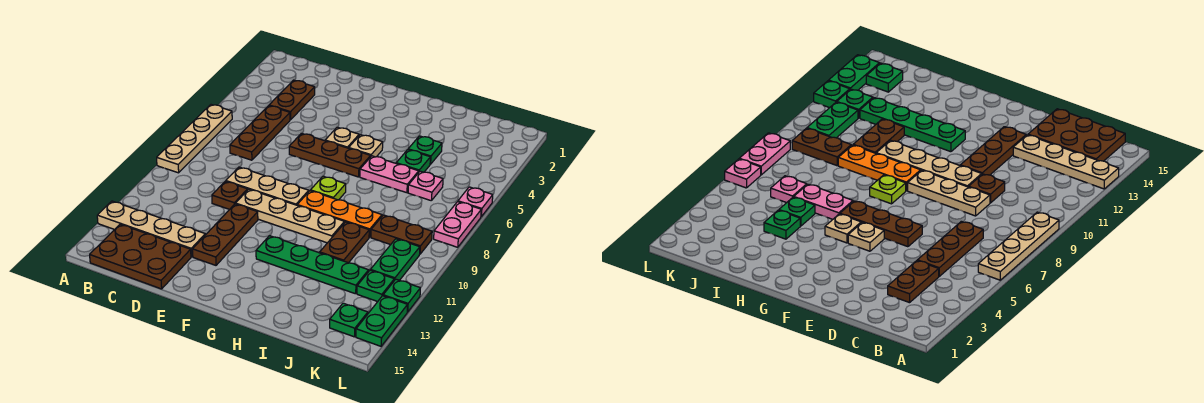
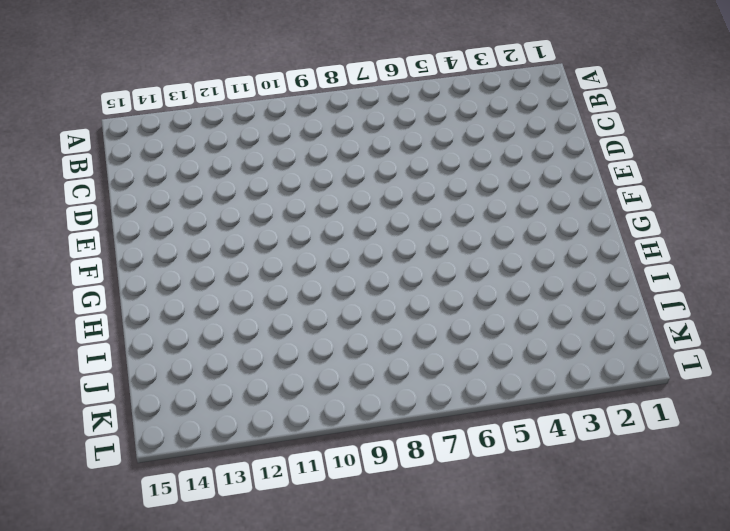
none -> tan plate A6:A9 level 1
none -> tan plate A13:D13 level 1
none -> brown plate B14:D15 level 1

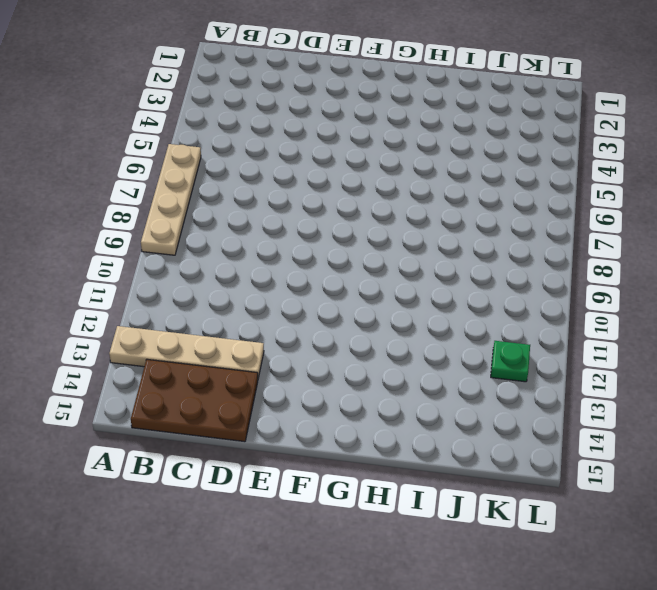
none -> brown plate C3:C4 level 1
none -> brown plate C5:C7 level 1
none -> tan plate D9:F9 level 1

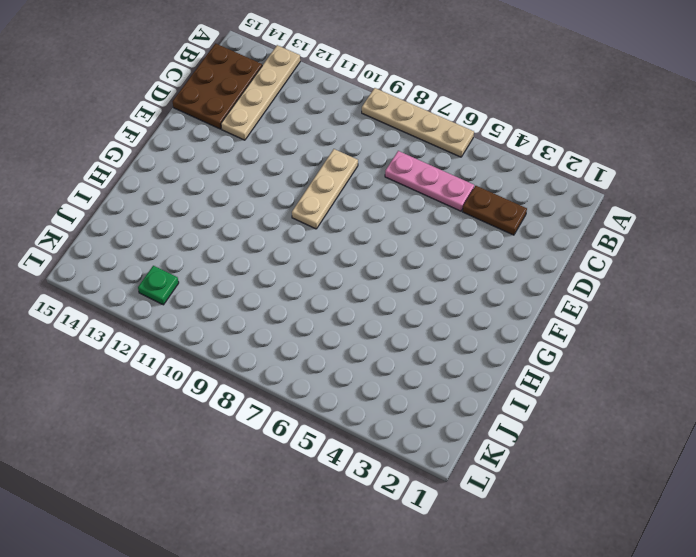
pink plate C5:C7 level 1 -> brown plate C5:C7 level 1
none -> brown plate D10 level 1
none -> brown plate E6:G6 level 1
none -> tan plate E10:H10 level 1

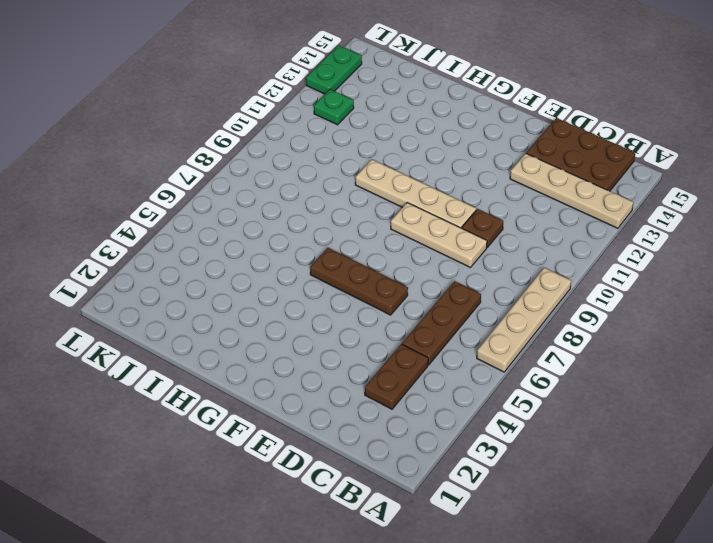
none -> brown plate E11:E13 level 1
none -> tan plate F5 level 1
none -> tan plate G5 level 1

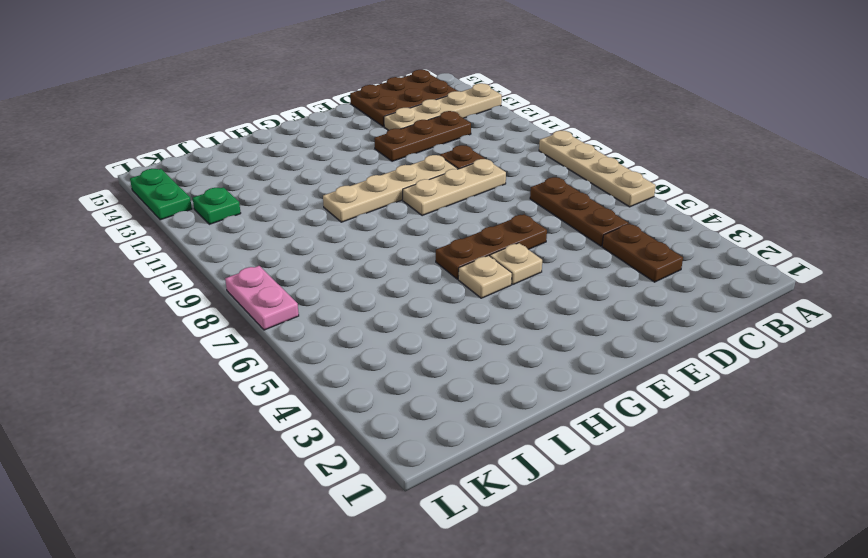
brown plate C12:E12 level 1 -> brown plate E11:E13 level 1
none -> lime plate G8 level 1
none -> orange plate G9:I9 level 1
none -> green plate G12:J12 level 1

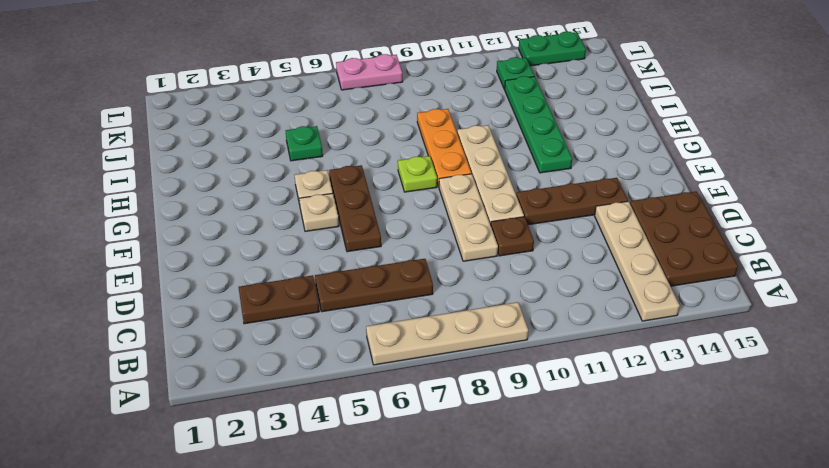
none -> pink plate H6:I6 level 1
none -> green plate I4 level 1
none -> brown plate I10:I11 level 1

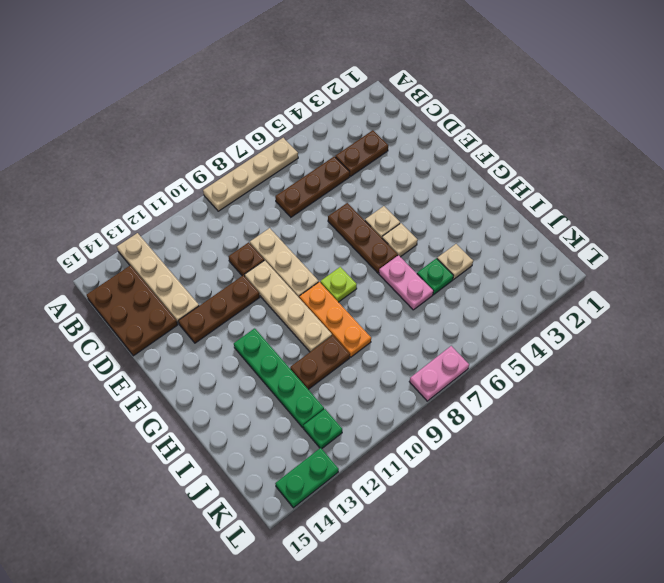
tan plate I4 level 1 -> green plate I4 level 1
none -> pink plate J6 level 1
none -> brown plate J9:K9 level 1
none -> green plate K10:K11 level 1

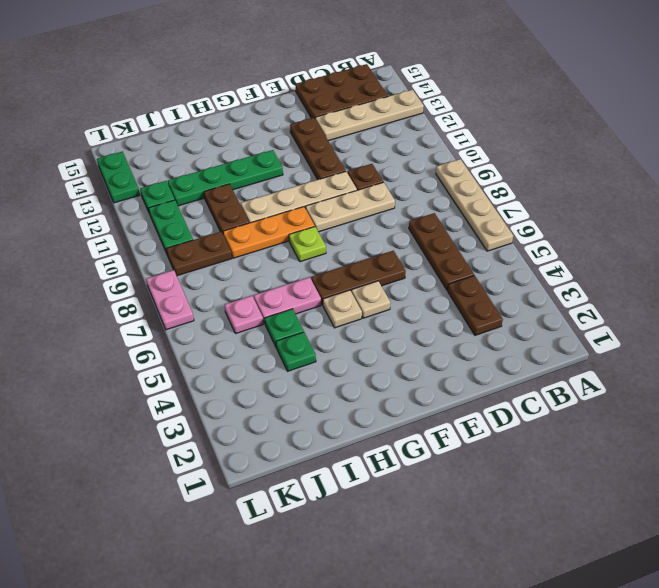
none -> green plate K14 level 1
none -> pink plate L6 level 1
none -> green plate L12 level 1

